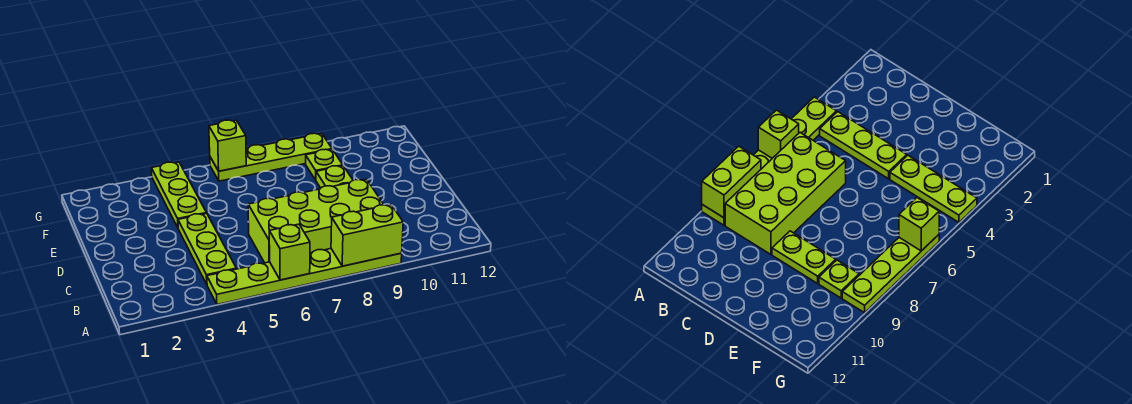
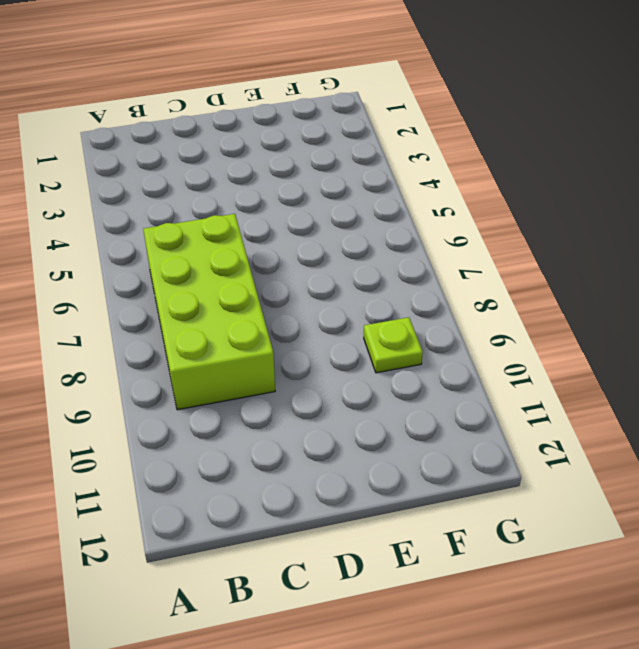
none -> lime plate A4:A9 level 1
none -> lime plate B4:D4 level 1

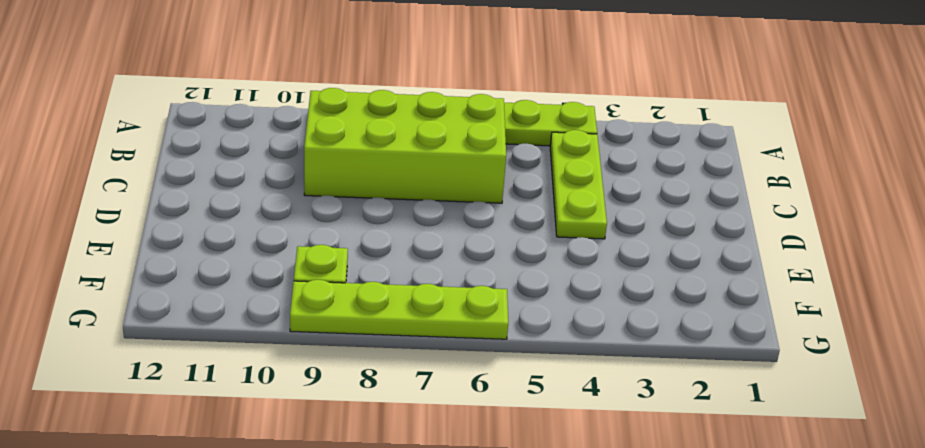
none -> lime plate D9:E9 level 1
none -> lime plate E4:G4 level 1

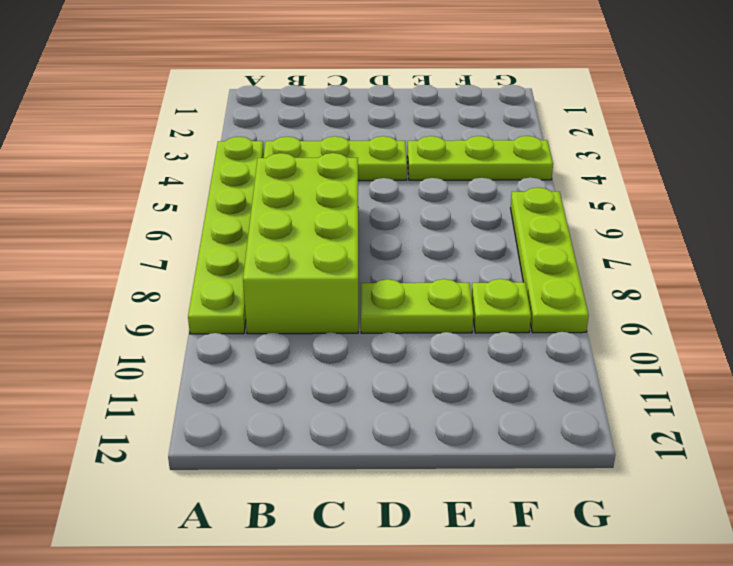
none -> lime brick A6 level 2
none -> lime brick A8:A9 level 2

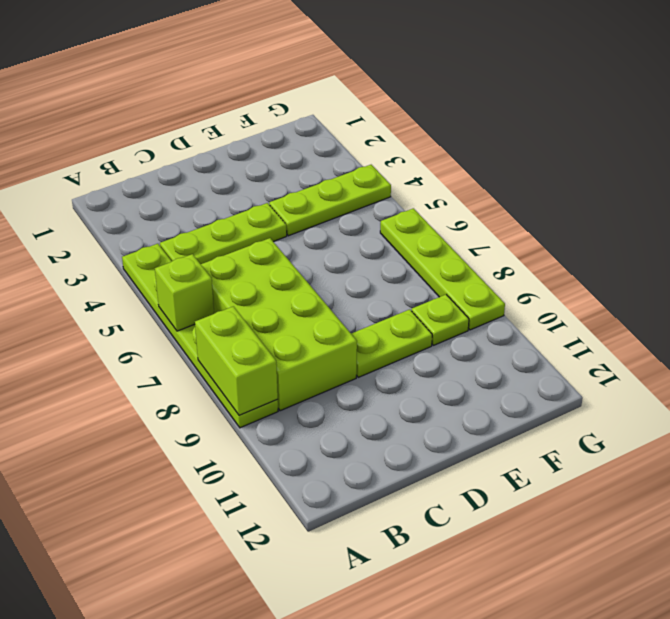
none -> lime brick G6 level 2

